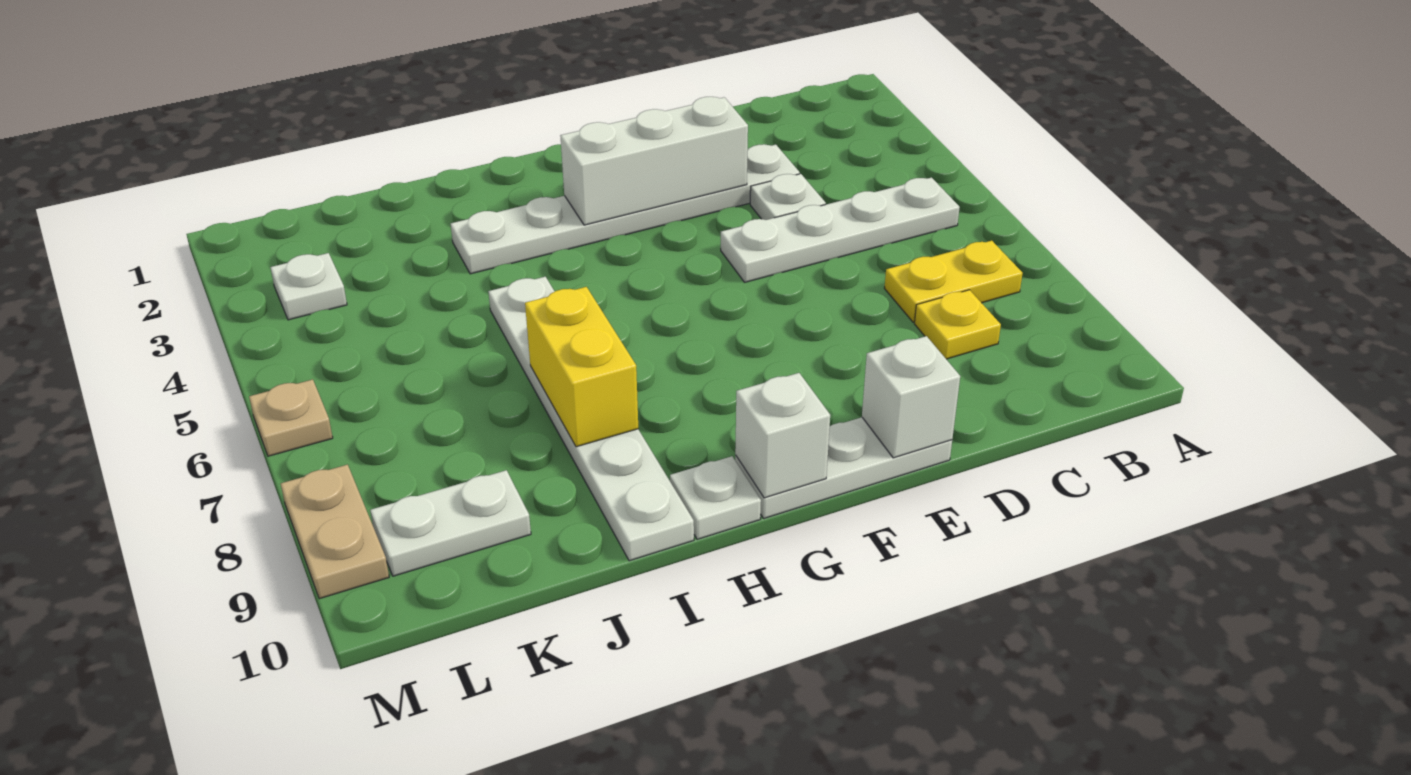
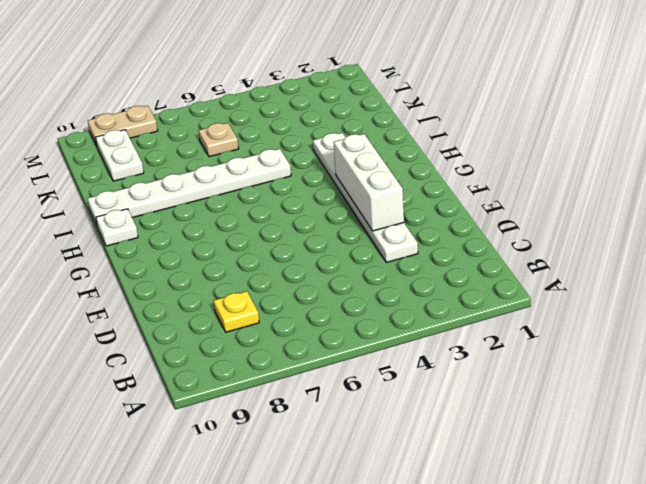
tan plate K6 level 1 -> tan plate M6 level 1
none -> white plate B5:E5 level 1
none -> yellow plate B7:C7 level 1
none -> white plate D4 level 1

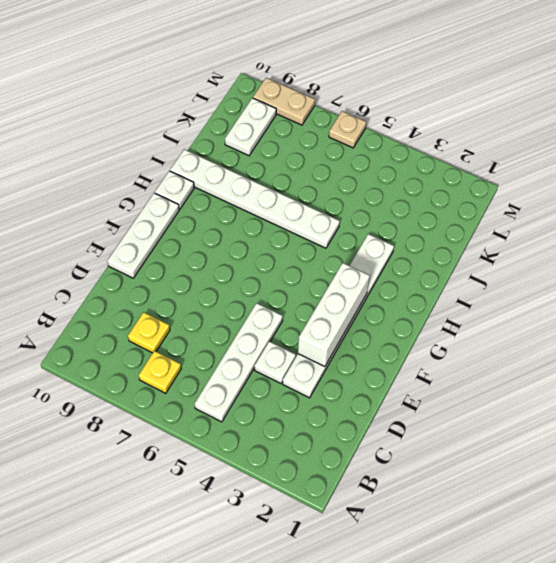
yellow plate B7 level 1 -> yellow plate B7:C7 level 1
none -> white plate L3 level 1
none -> white brick E10 level 2
none -> white brick G10 level 2

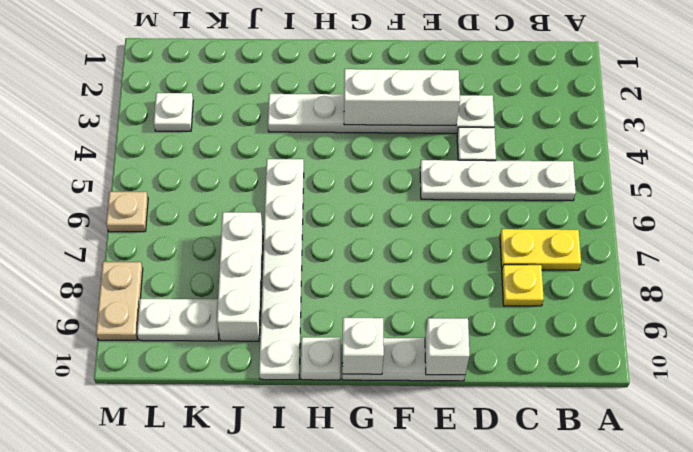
white brick J7:J9 level 1 -> none
none -> yellow brick I7:I8 level 2

